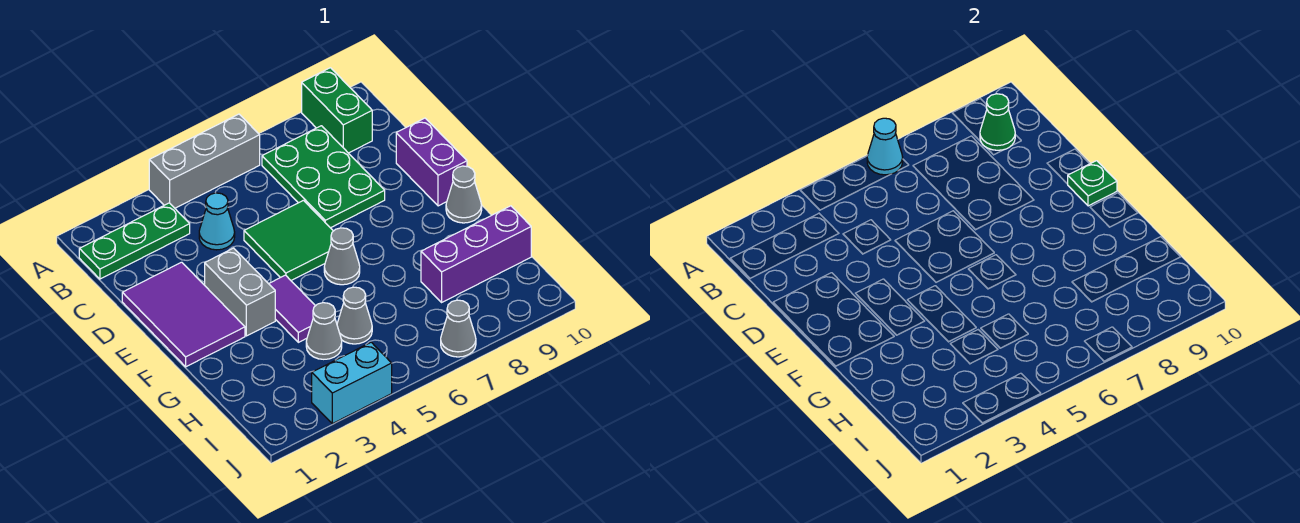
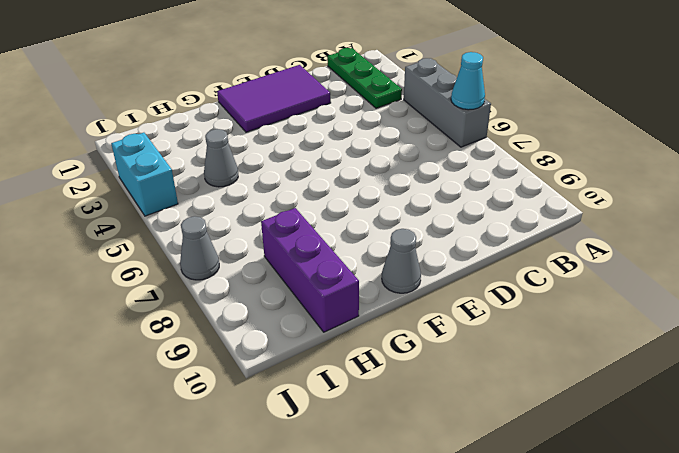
none -> green brick A9:B9 level 1
none -> green plate B7:D8 level 1
none -> cyan cone C4 level 1

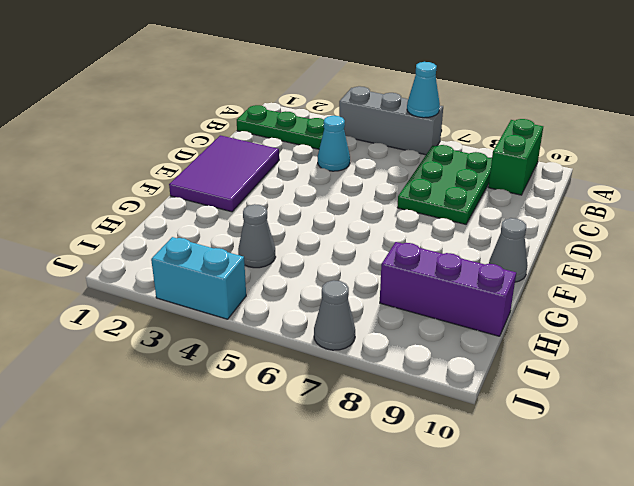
none -> green tile D5:E6 level 1
none -> purple brick D10:E10 level 1
none -> grey brick E3:F3 level 1

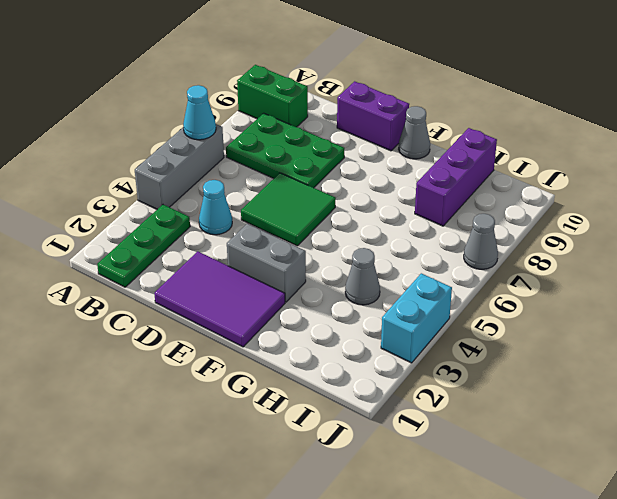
none -> purple tile F4:G4 level 1
none -> grey cone F6 level 1
none -> grey cone H5 level 1

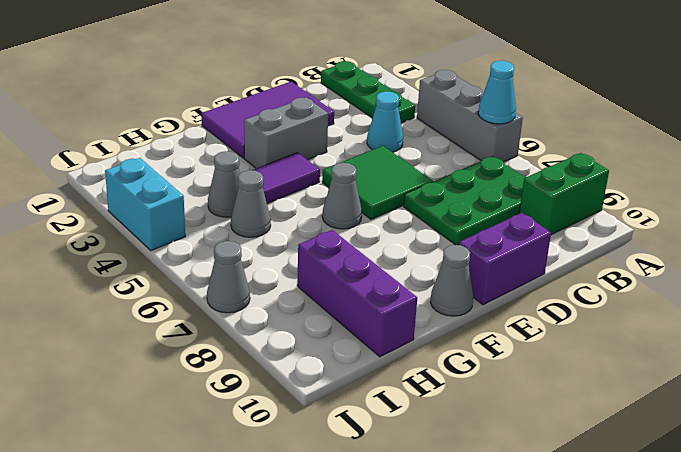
none -> green cone B9 level 2
none -> green plate E10 level 2

